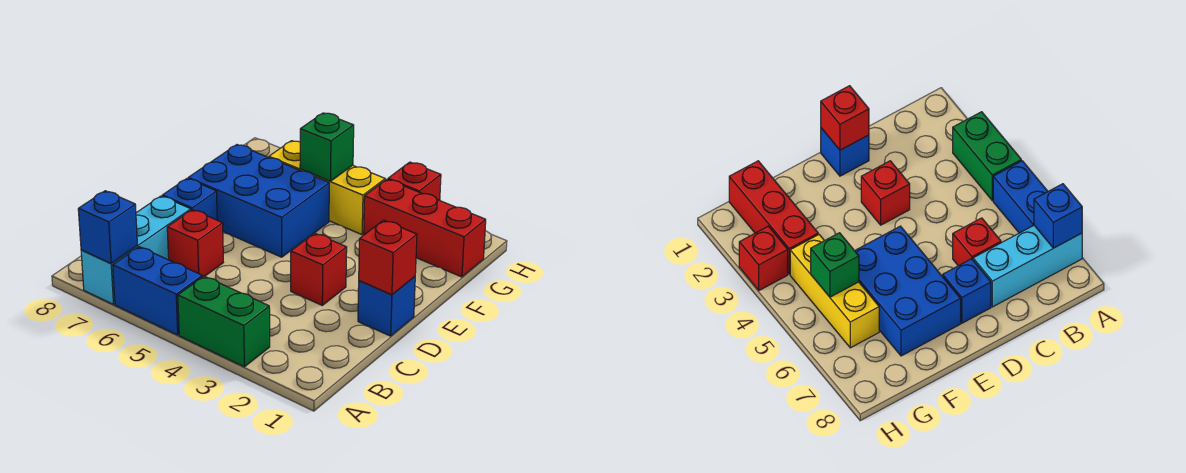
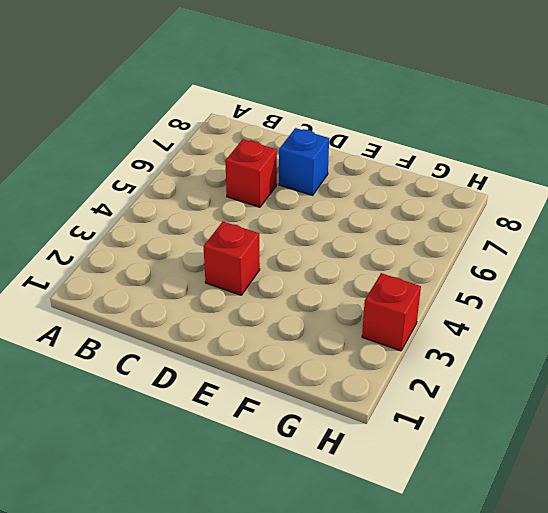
none -> green brick A3:A4 level 1
none -> blue brick A5:A6 level 1
none -> cyan brick A7:C7 level 1

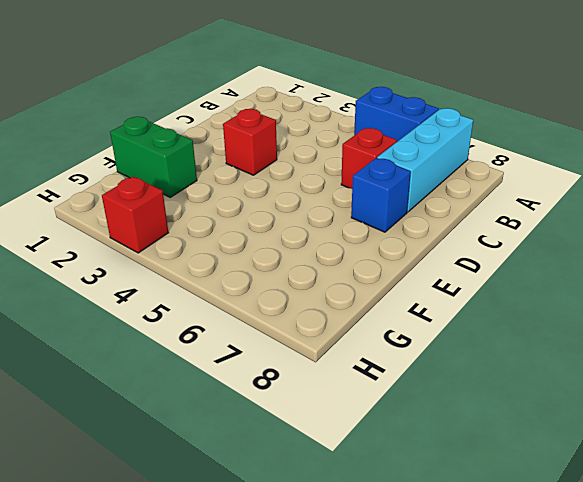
green brick F1:F2 level 1 -> green brick A3:A4 level 1
none -> blue brick D1 level 1
none -> blue brick E5:F7 level 1
none -> red brick G1:G3 level 1

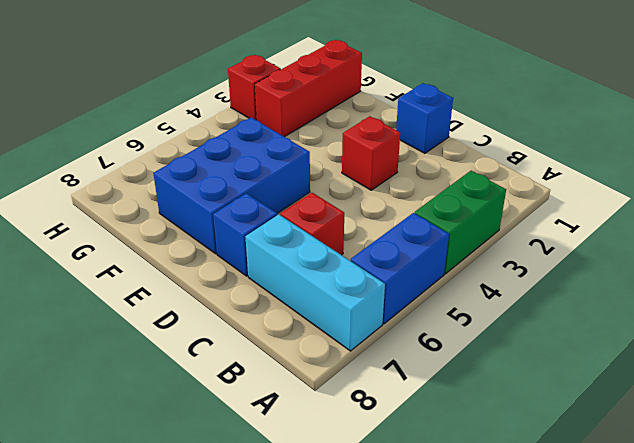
none -> yellow brick G4:G6 level 1
none -> blue brick A7 level 2
none -> red brick D1 level 2

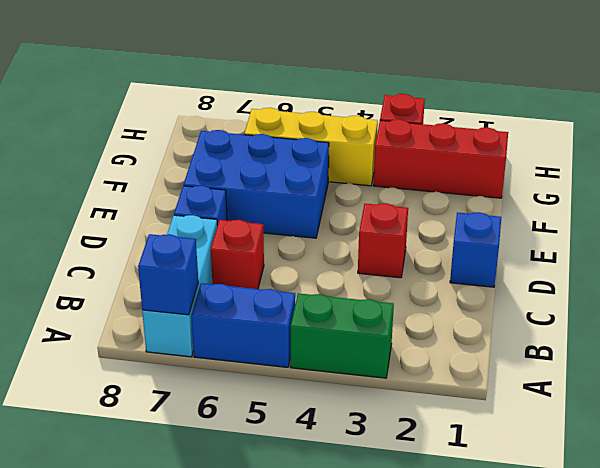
none -> red brick D1 level 2
none -> green brick G5 level 2

